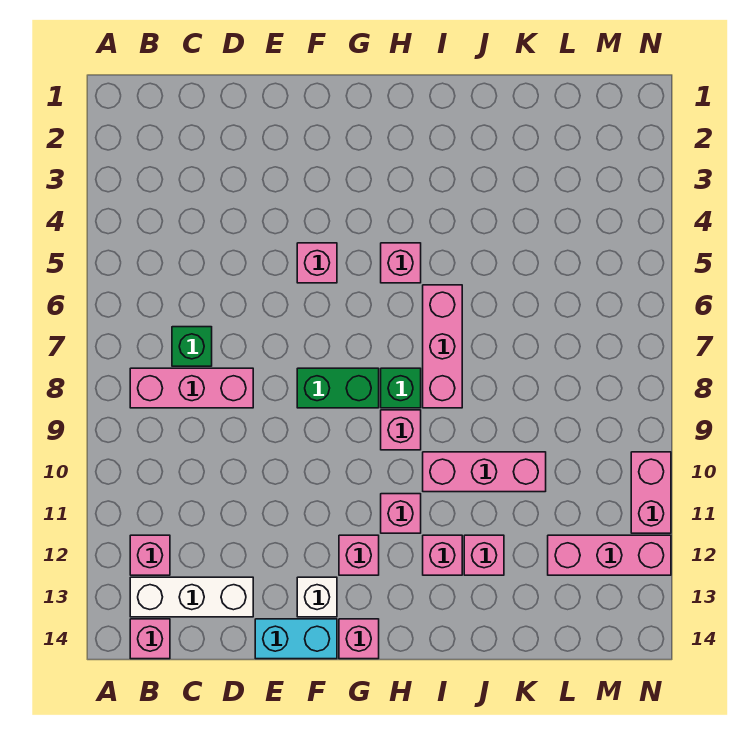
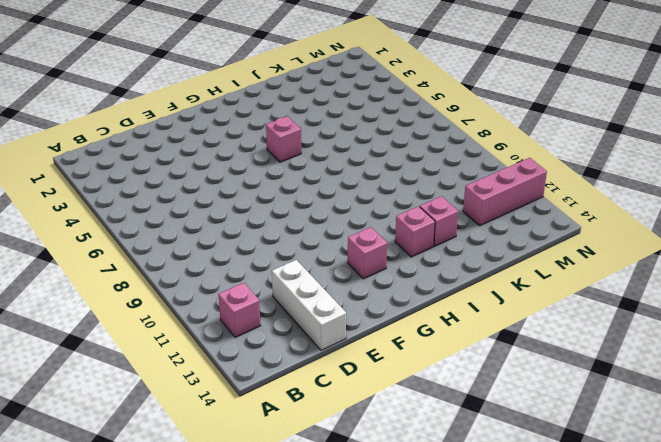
white brick D12:D14 level 1 -> white brick B13:D13 level 1
none -> pink brick B8:D8 level 1
none -> pink brick B14 level 1
none -> green brick C7 level 1

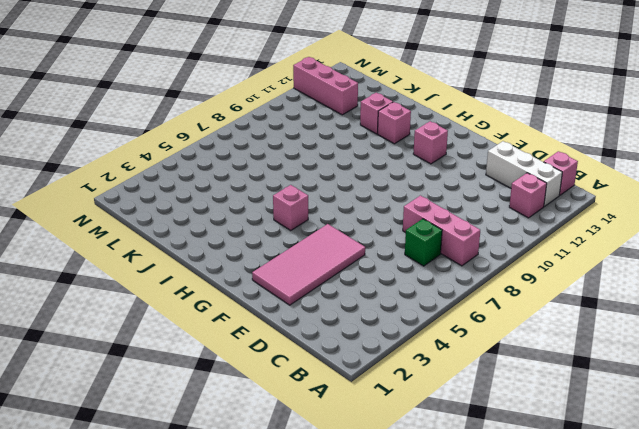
pink tile E2:F5 level 1 -> pink brick F5 level 1
none -> cyan brick E14:F14 level 1
none -> green brick F8:G8 level 1
none -> white brick F13 level 1

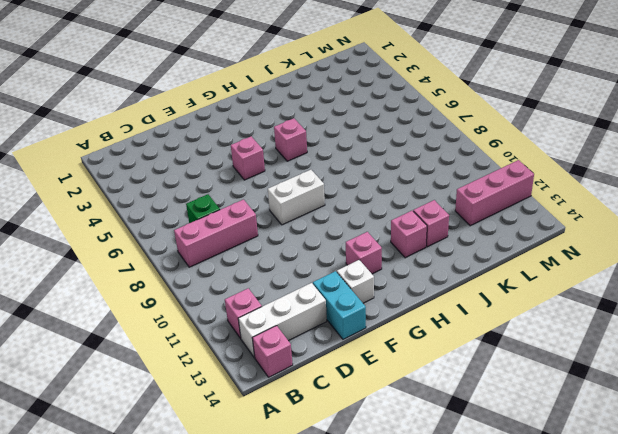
cyan brick E13:E14 level 1 -> cyan brick E14:F14 level 1
white brick F8:G8 level 1 -> green brick F8:G8 level 1
none -> pink brick G14 level 1
none -> green brick H8 level 1
none -> pink brick H9 level 1

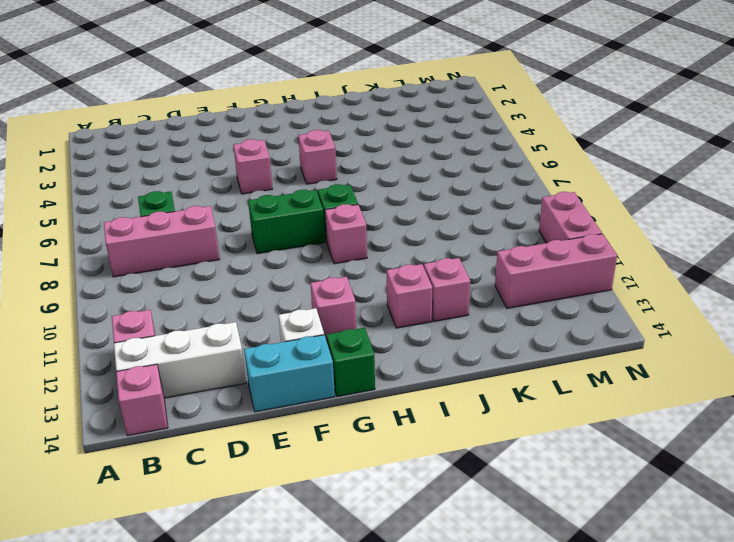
green brick G14 level 1 -> pink brick G14 level 1
none -> pink brick H11 level 1
none -> pink brick I6:I8 level 1
none -> pink brick I10:K10 level 1

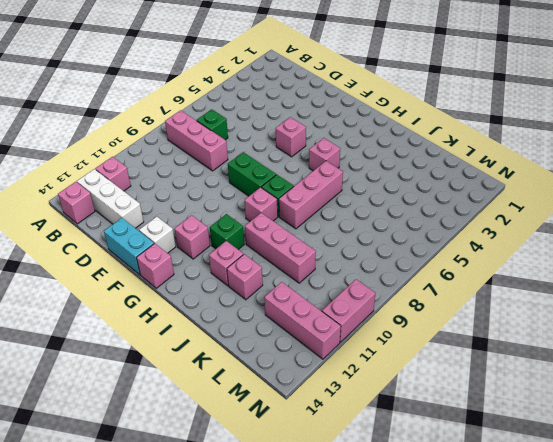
green brick H11 level 1 -> pink brick H11 level 1

